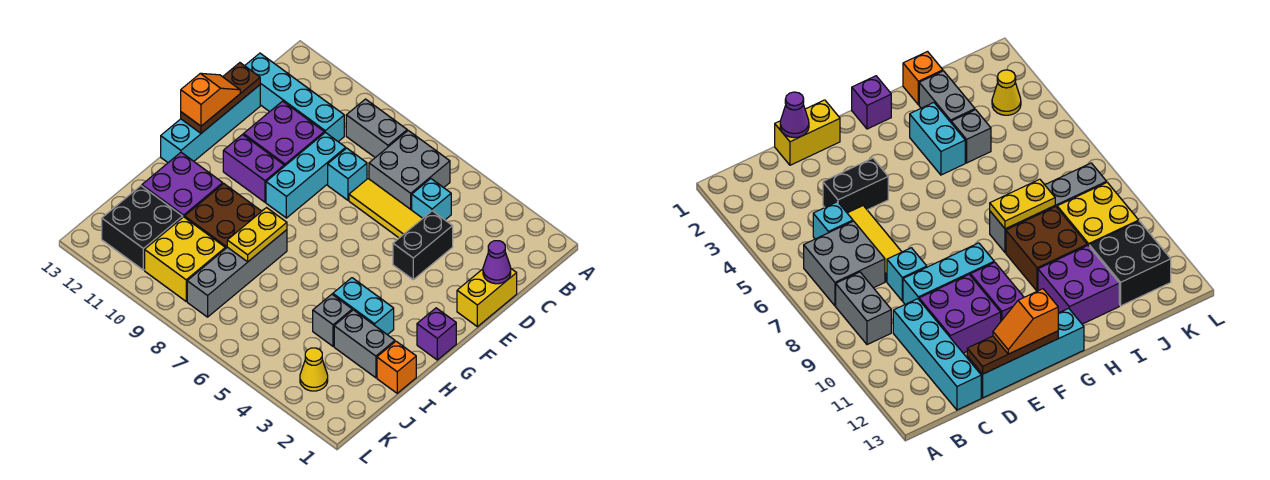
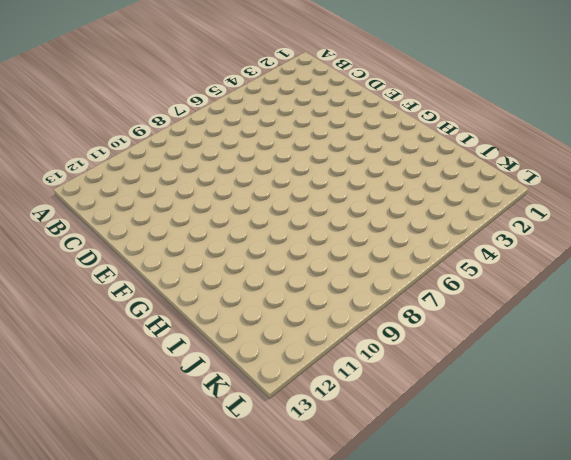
none -> grey brick B6:C7 level 1
none -> grey brick B8:B9 level 1
none -> cyan brick C5 level 1

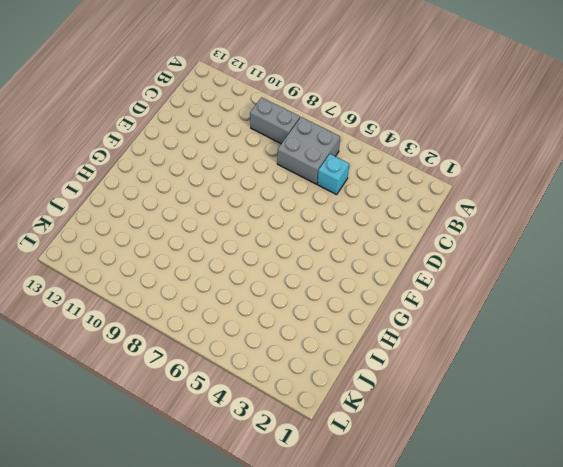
none -> cyan brick C10:C13 level 1
none -> yellow brick D1:E1 level 1
none -> black brick D4:E4 level 1

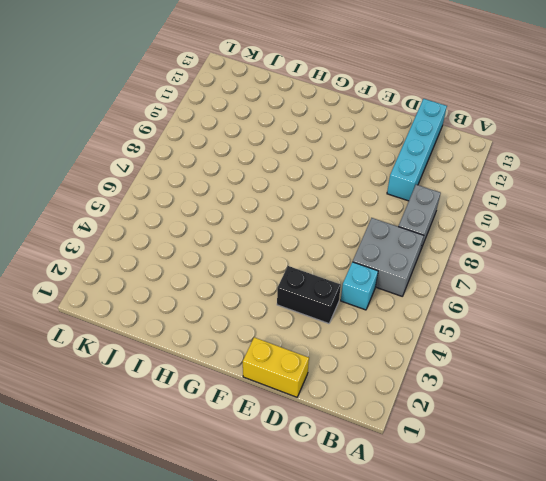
none -> yellow tile D5:D7 level 1
none -> cyan brick D8 level 1
none -> cyan brick D9:F9 level 1

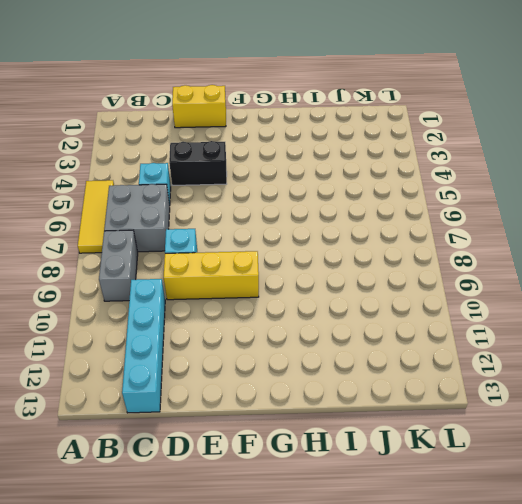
yellow tile A5:A7 level 1 -> yellow tile D5:D7 level 1
yellow brick D9:F9 level 1 -> cyan brick D9:F9 level 1
none -> purple brick D10:E11 level 1
none -> cyan brick D13:G13 level 1
none -> purple brick F10:F11 level 1

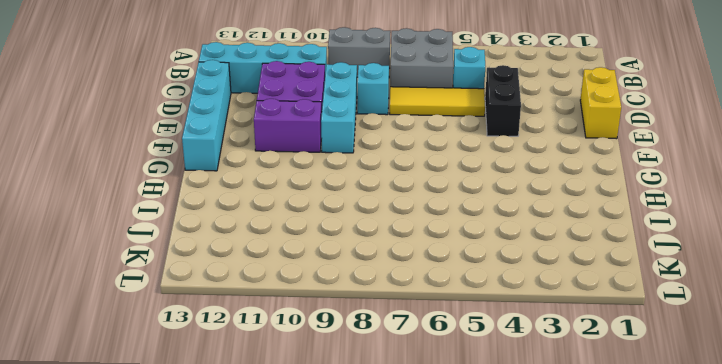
none -> purple brick G1 level 1
none -> cyan brick H3:H4 level 1
none -> grey brick H8:K8 level 1

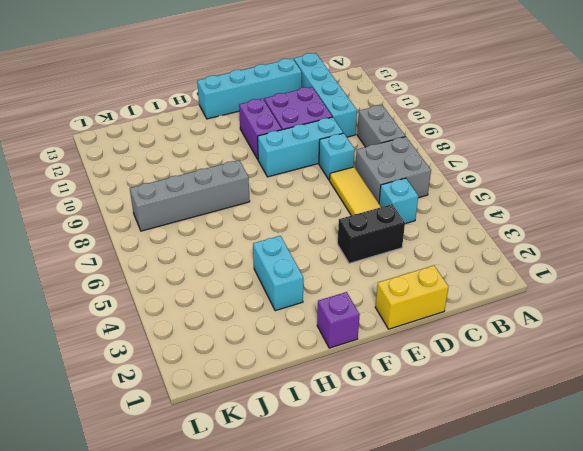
none -> brown brick H9:I10 level 1
none -> purple brick H11:I12 level 1
none -> orange brick I1 level 1

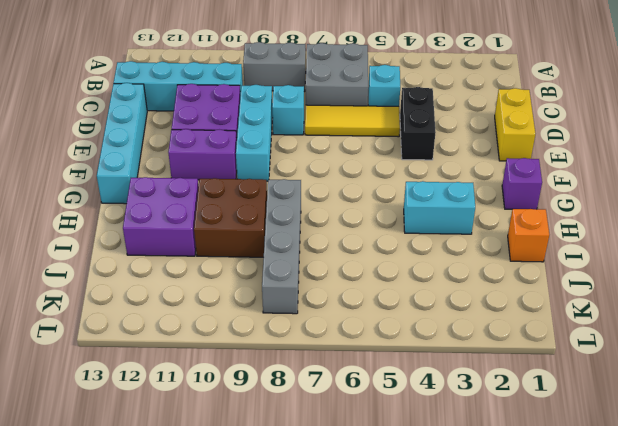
none -> grey brick I2:I3 level 1
none -> grey brick I4 level 1
none -> yellow brick J9:K10 level 1

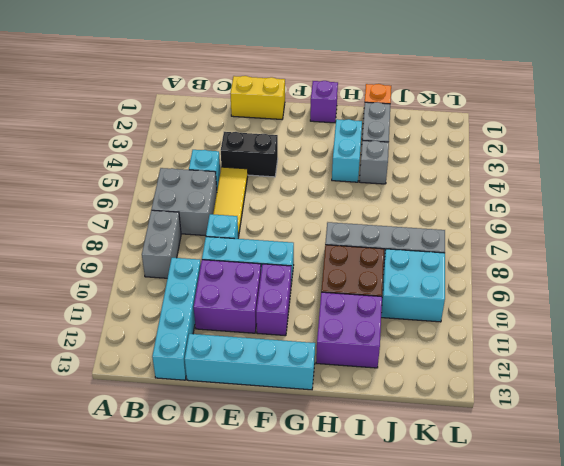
cyan brick J9:K10 level 1 -> yellow brick J9:K10 level 1
none -> black brick J11:K12 level 1
none -> yellow cone K3 level 1
none -> purple cone D1 level 2

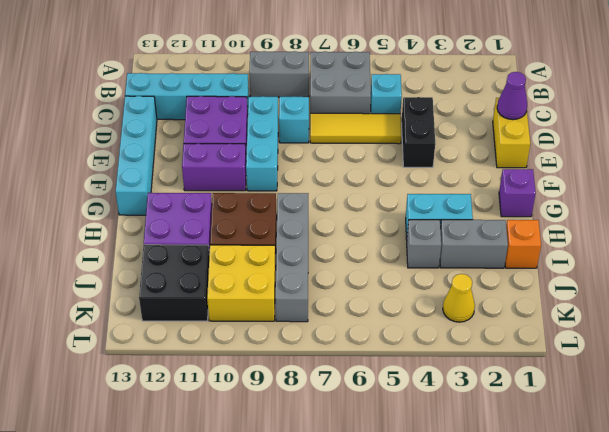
none -> brown plate D13:F13 level 2
none -> yellow plate H8:I8 level 2
none -> orange slope E13:F13 level 3 top F

